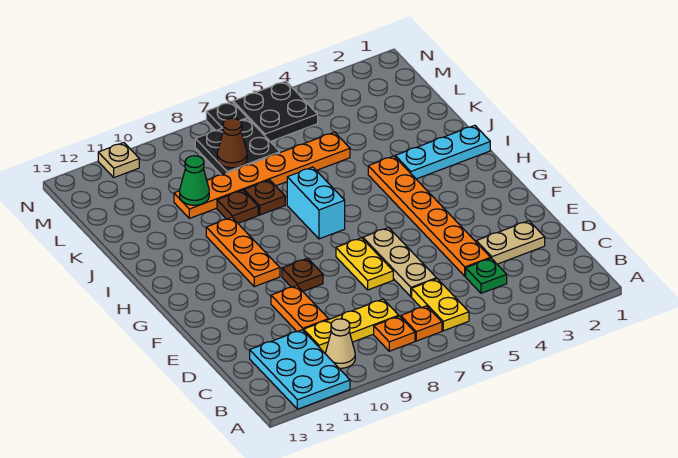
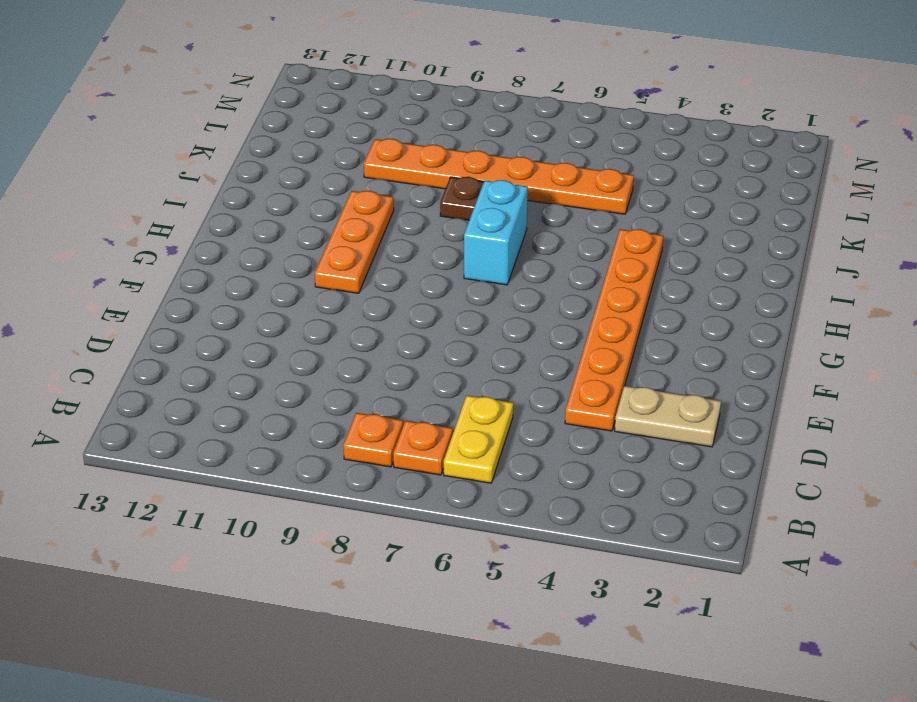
none -> cyan plate A11:C12 level 1
none -> tan cone B10 level 1
none -> green plate C4 level 1

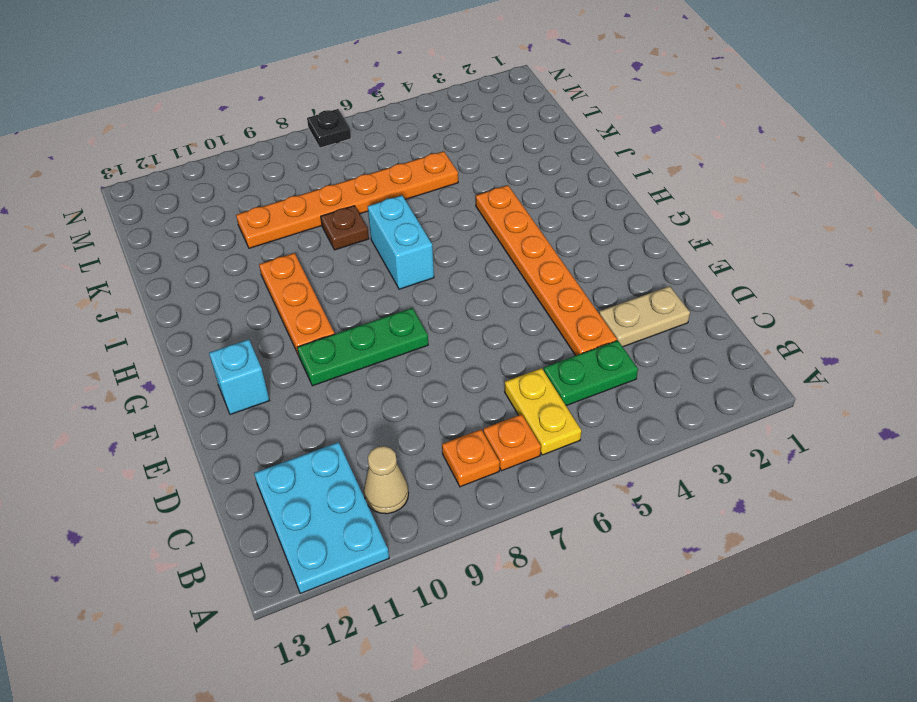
green plate C4:C5 level 1 -> green plate C4 level 1
green plate F8:F10 level 1 -> brown plate F9 level 1
cyan brick F12 level 1 -> none
none -> yellow plate C8:C10 level 1
none -> tan plate D6:F6 level 1
none -> orange plate D10:E10 level 1

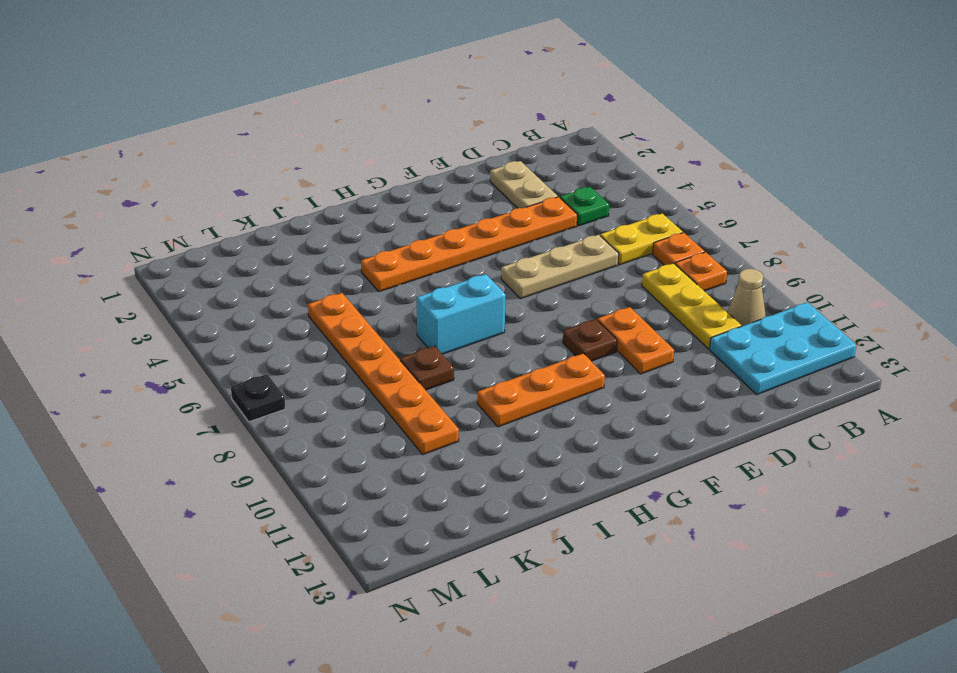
orange plate E9:E10 level 1 -> orange plate D10:E10 level 1
none -> yellow plate E7:F7 level 1
none -> cyan plate I1:I3 level 1
none -> brown plate J9 level 1

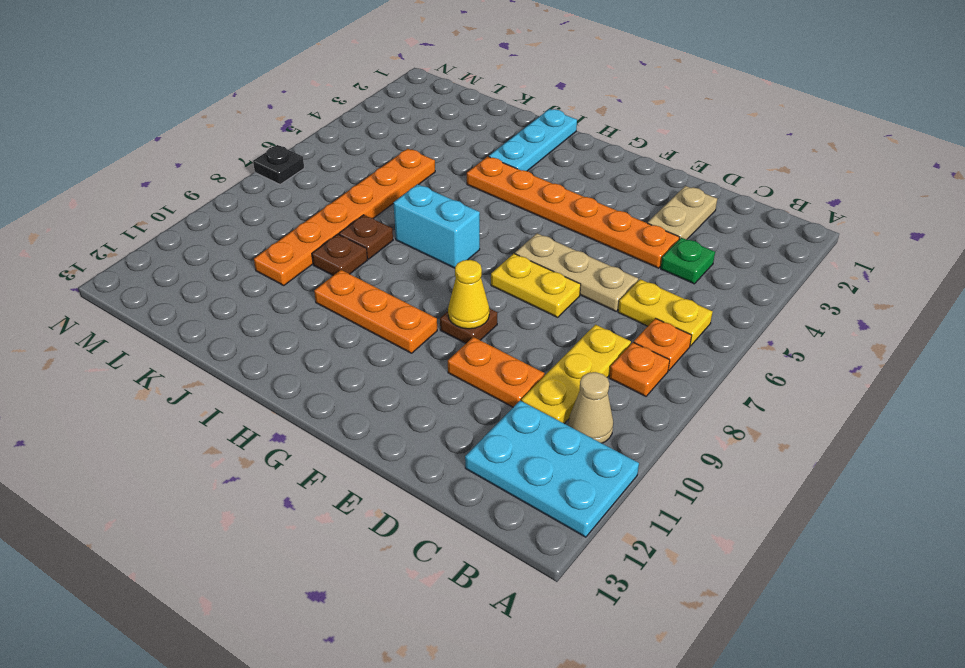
yellow cone F9 level 2 -> none
none -> black plate L7:M8 level 1
none -> black plate M5:N6 level 1
none -> tan plate N11 level 1

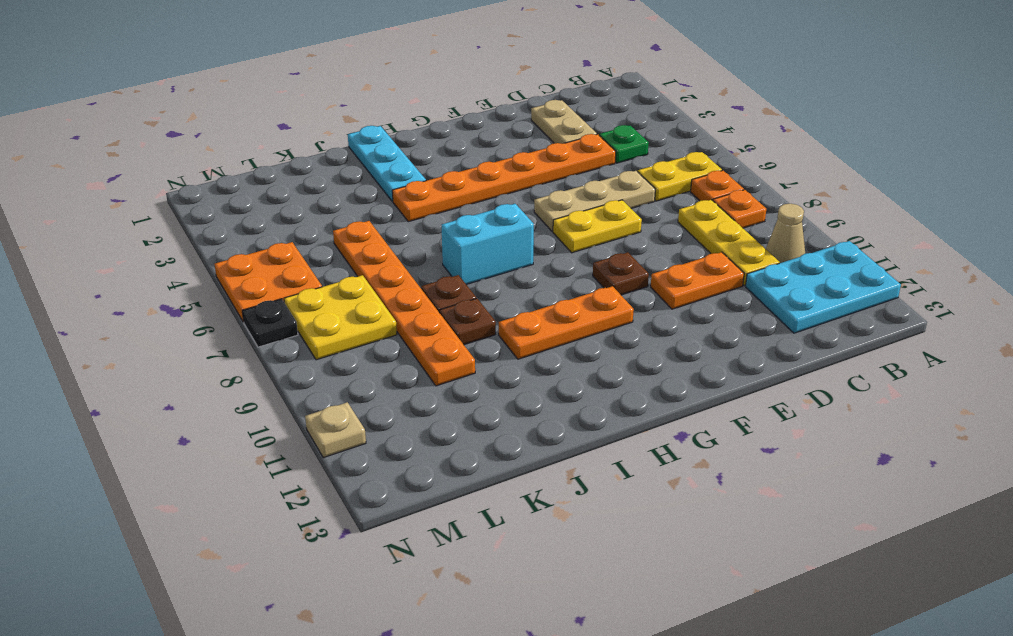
yellow plate L7:M8 level 1 -> black plate L7:M8 level 1
orange plate M5:N6 level 1 -> black plate M5:N6 level 1
none -> green cone K10 level 2
none -> brown cone L8 level 2

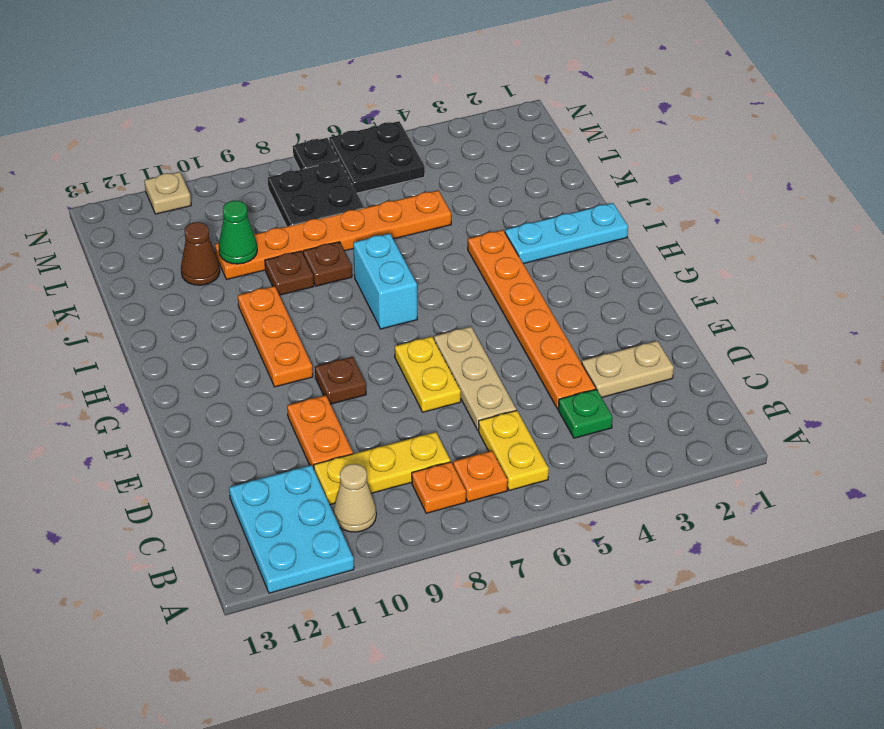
brown cone K11 level 1 -> brown cone L8 level 2

